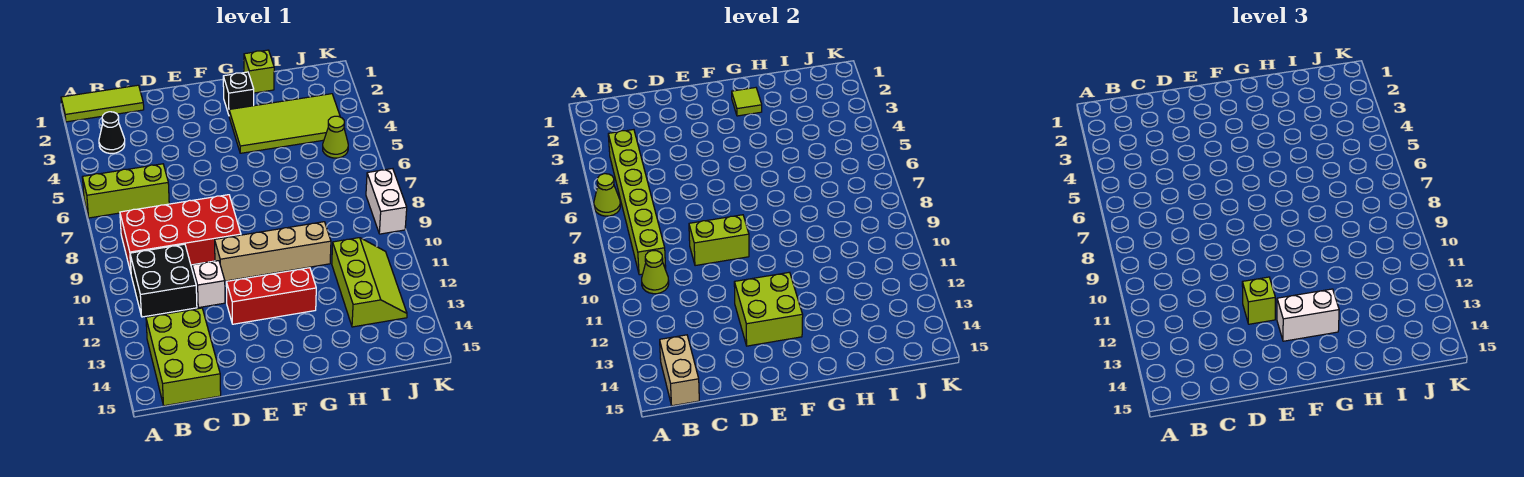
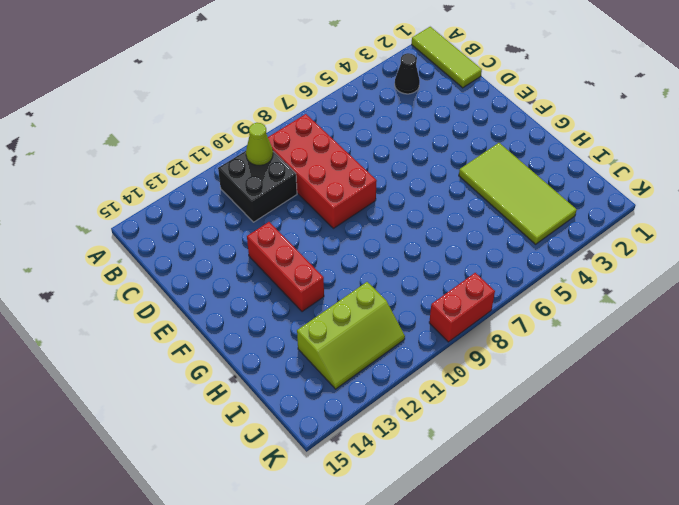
red brick K8:K9 level 1 -> white brick K8:K9 level 1
none -> lime brick A6:C6 level 1
none -> lime brick B13:C15 level 1
none -> white brick D11 level 1

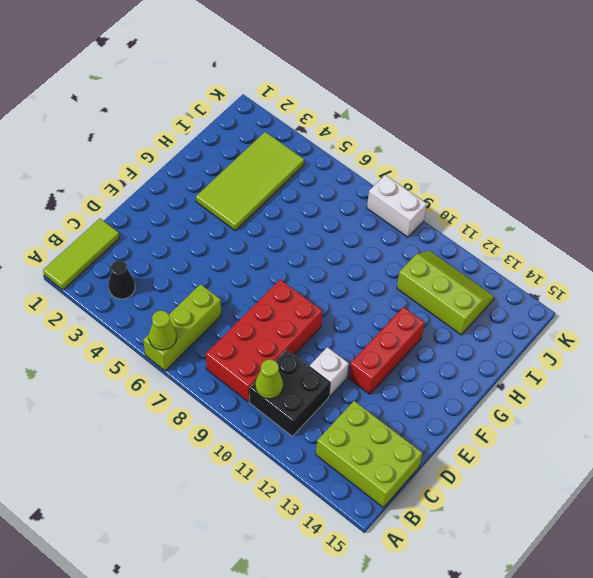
none -> tan brick E10:H10 level 1
none -> black brick G2 level 1
none -> lime brick H1 level 1

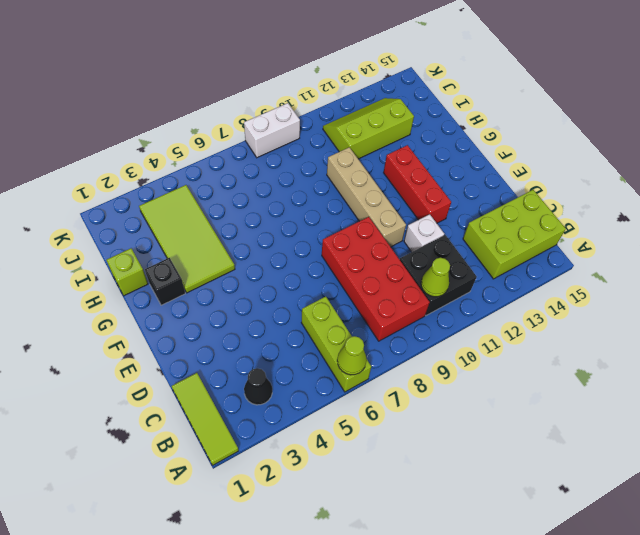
none -> lime cone J5 level 1
none -> lime brick B4:B9 level 2
none -> tan brick B14:B15 level 2

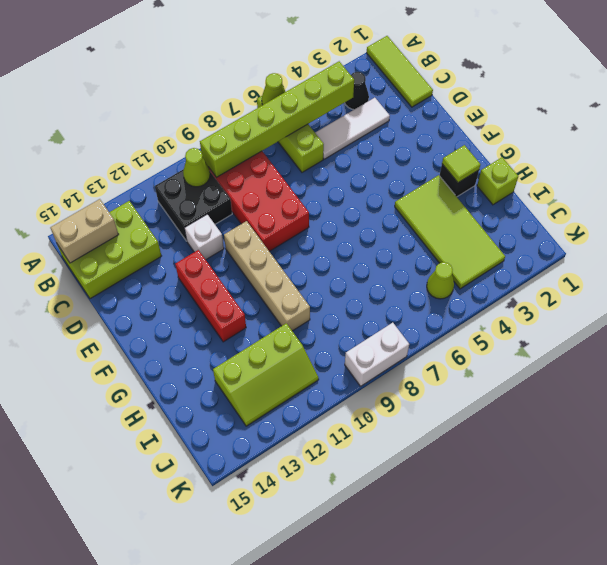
white tile C3:C5 level 1 -> none
none -> lime brick D9:E9 level 2
none -> lime brick E12:F13 level 2
none -> lime brick E12 level 3

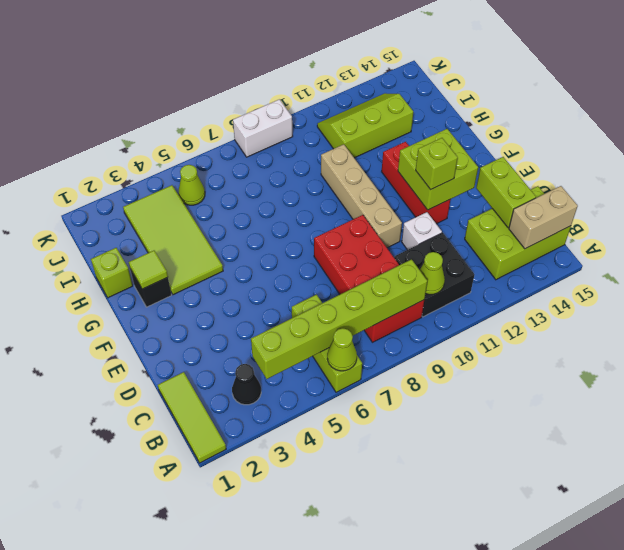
lime brick C14:D14 level 2 -> lime brick D9:E9 level 2
none -> white brick F13:G13 level 3

